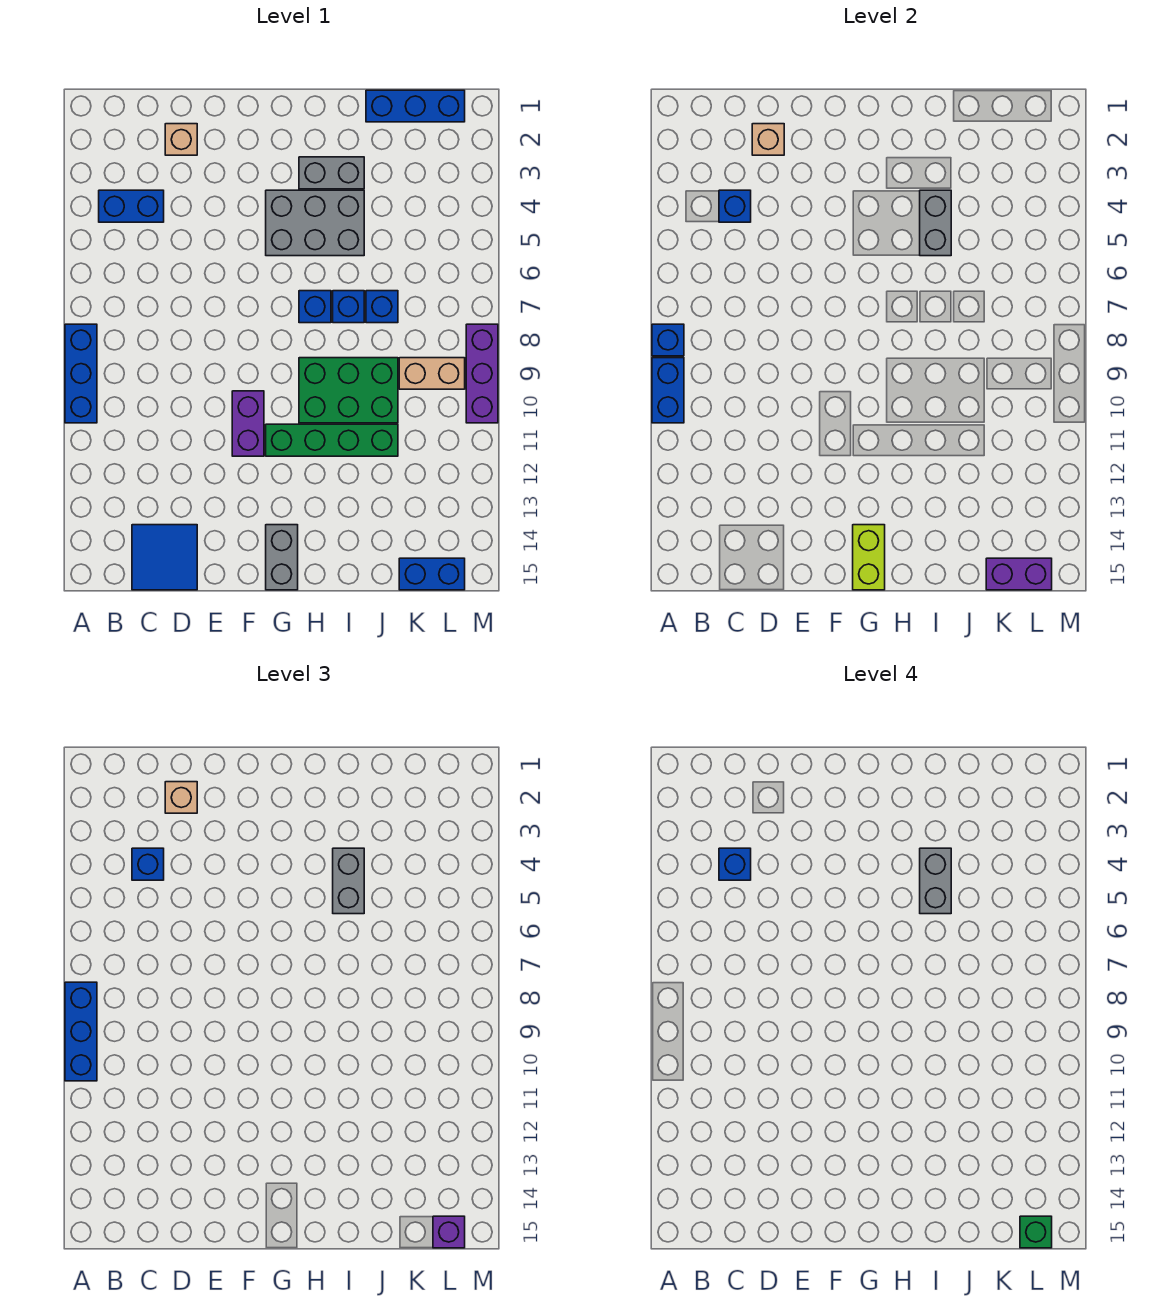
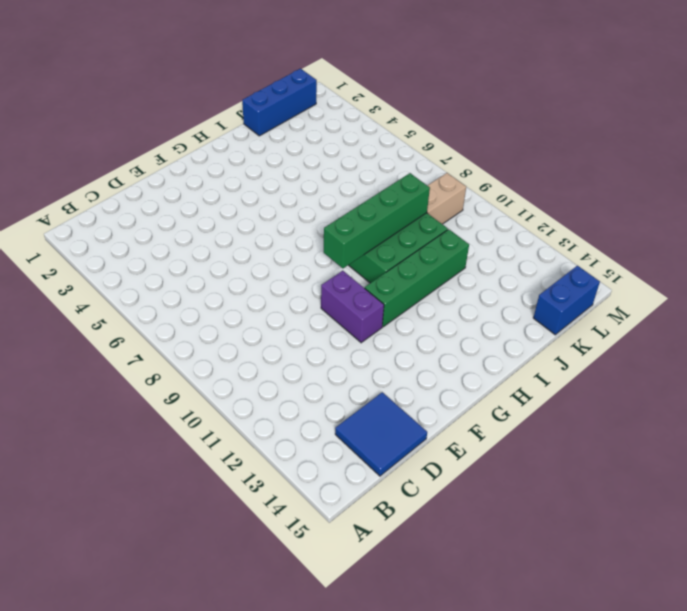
green brick G9:J9 level 2 -> none
none -> blue brick A8:A10 level 1
none -> blue brick B4:C4 level 1
none -> tan brick D2 level 1
none -> grey brick G4:I5 level 1

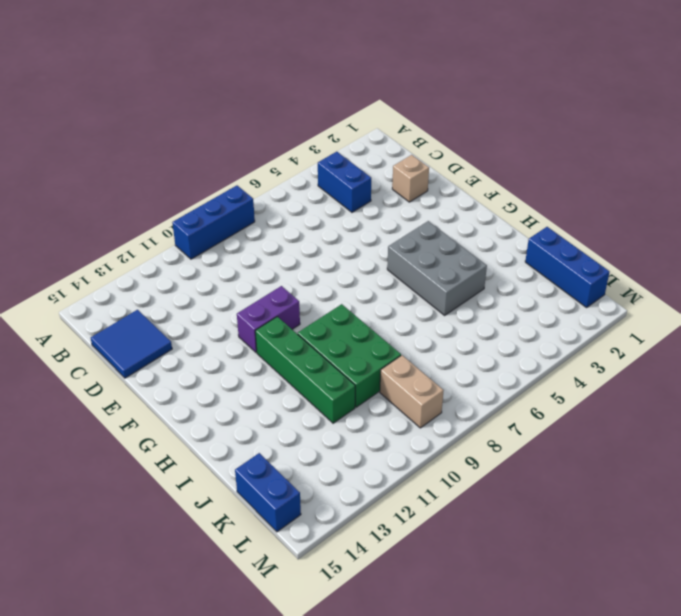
none -> grey brick G14:G15 level 1
none -> grey brick H3:I3 level 1
none -> blue brick H7 level 1
none -> blue brick I7 level 1

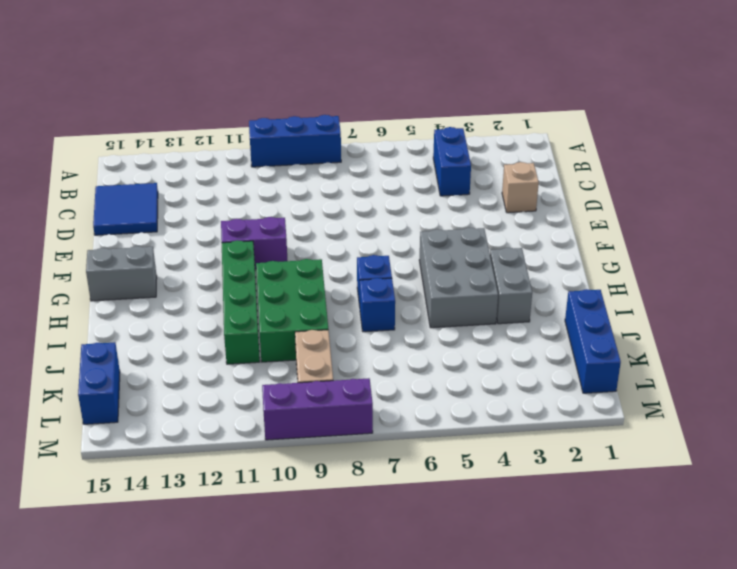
none -> blue brick J7 level 1
none -> blue brick A8 level 2
none -> blue brick A9:A10 level 2
none -> blue brick C4 level 2

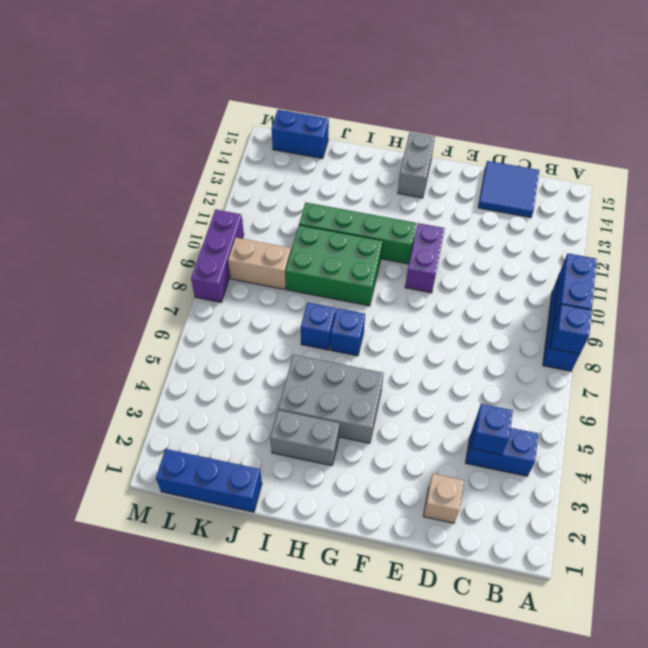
none -> blue brick J7 level 1
none -> tan brick D2 level 2
none -> lime brick G14:G15 level 2
none -> grey brick I4:I5 level 2

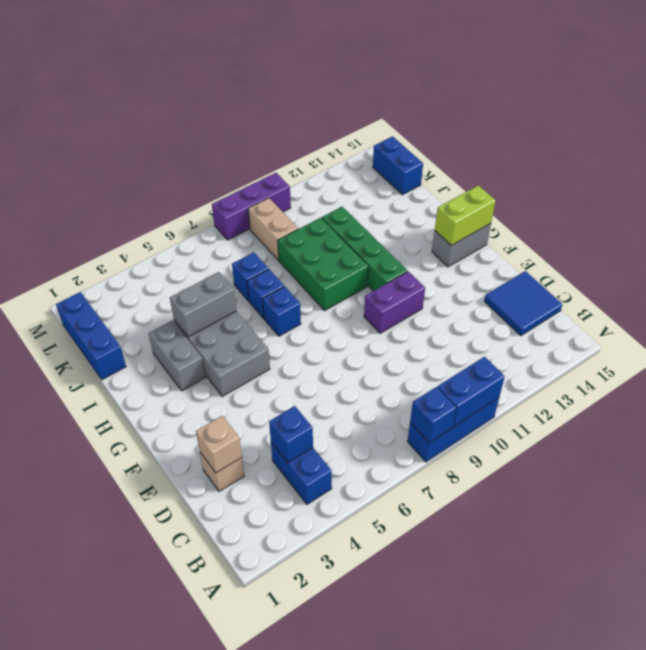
none -> purple brick K15:L15 level 2
none -> blue brick A8:A10 level 3
none -> blue brick C4 level 3
none -> tan brick D2 level 3

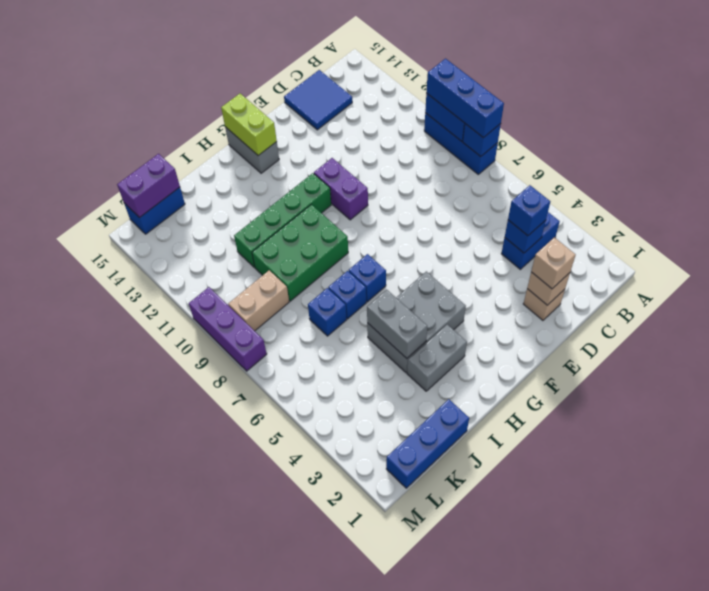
none -> grey brick I4:I5 level 3
none -> purple brick L15 level 3
none -> blue brick C4 level 4
none -> grey brick I4:I5 level 4

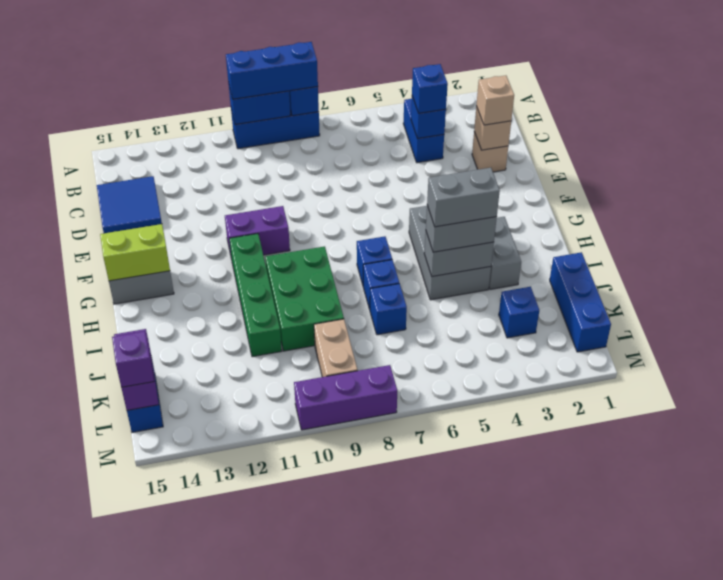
blue brick K3 level 1 -> blue brick C4 level 4
none -> green brick L15 level 4

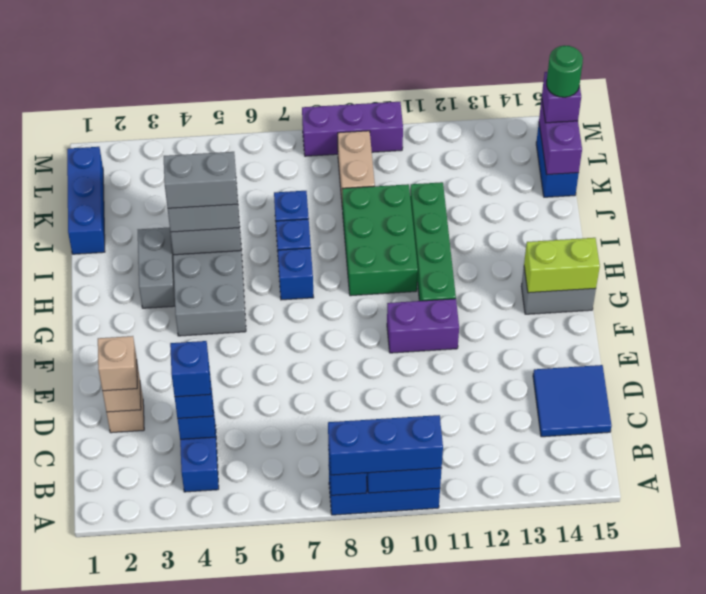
green round brick L15 level 4 -> green brick L15 level 4

